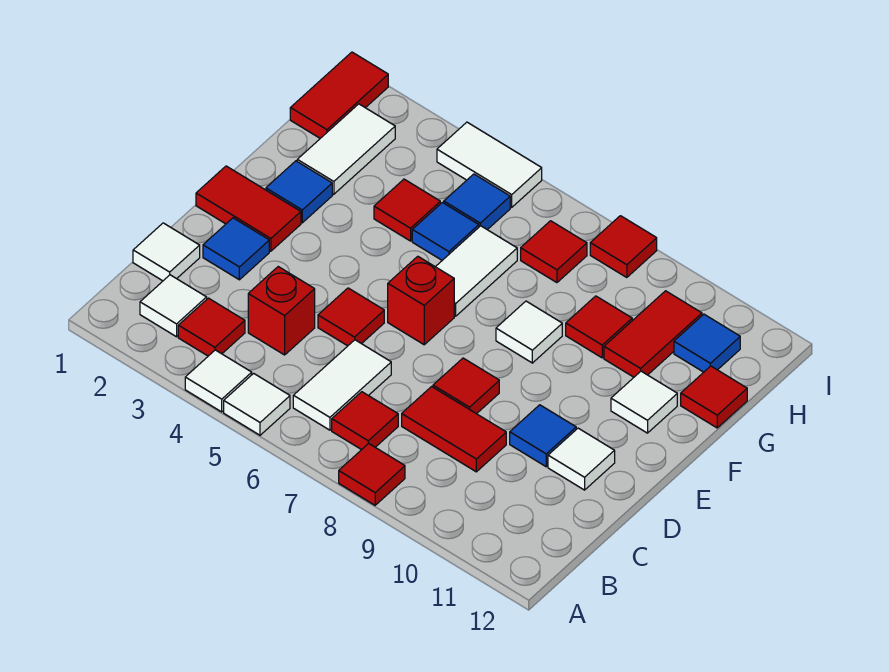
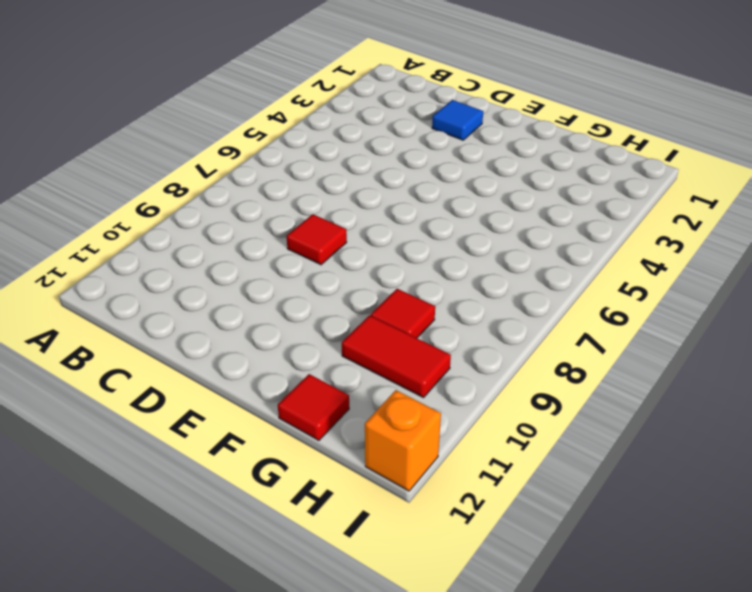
orange brick I12 level 1 -> none
none -> white tile A4 level 1
none -> white tile A5 level 1
none -> red tile A8 level 1
none -> white tile B2 level 1

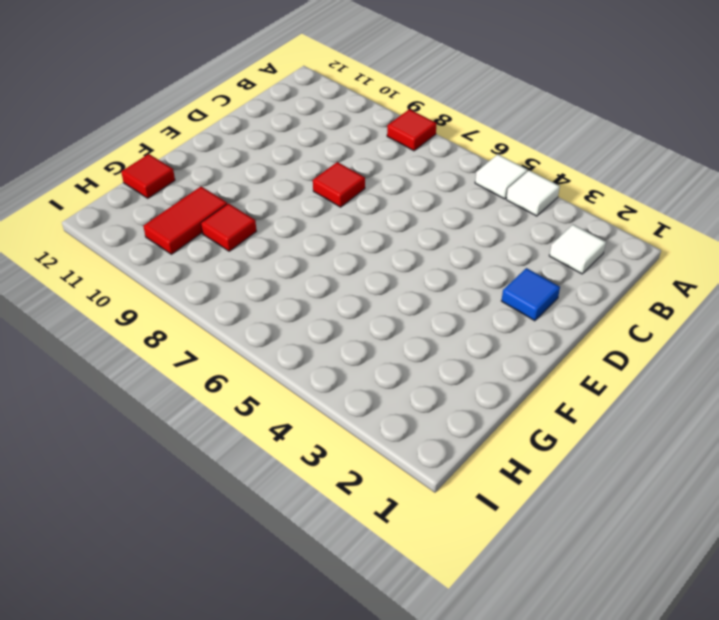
none -> red tile B3 level 1
none -> white tile B6:C6 level 1
none -> red tile B7 level 1
none -> white tile C1 level 1

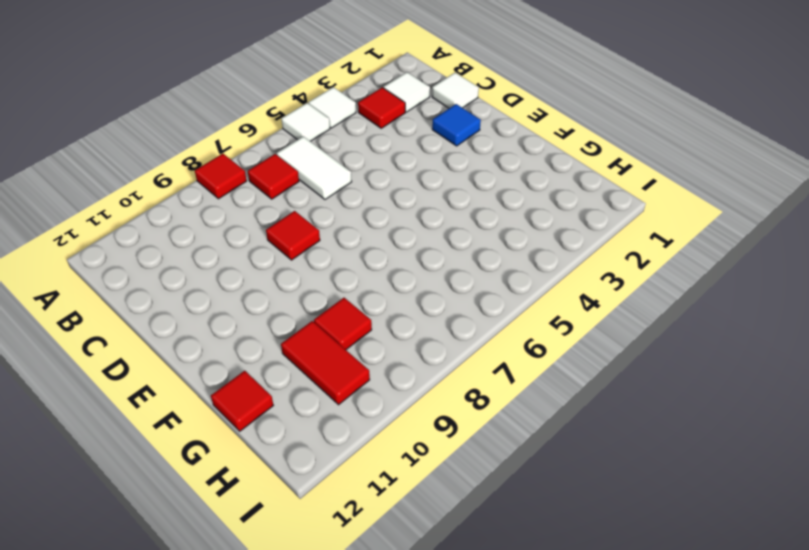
none -> red brick C4 level 1
none -> red tile C8:C9 level 1
none -> red tile D5 level 1
none -> blue tile D10 level 1

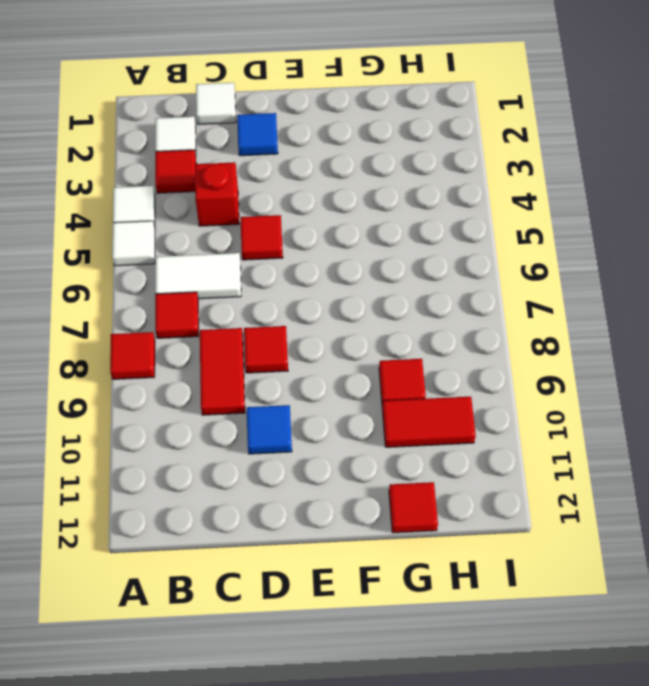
none -> white tile D11 level 1
none -> red tile E1:E2 level 1
none -> red brick E6 level 1
none -> blue tile F2 level 1

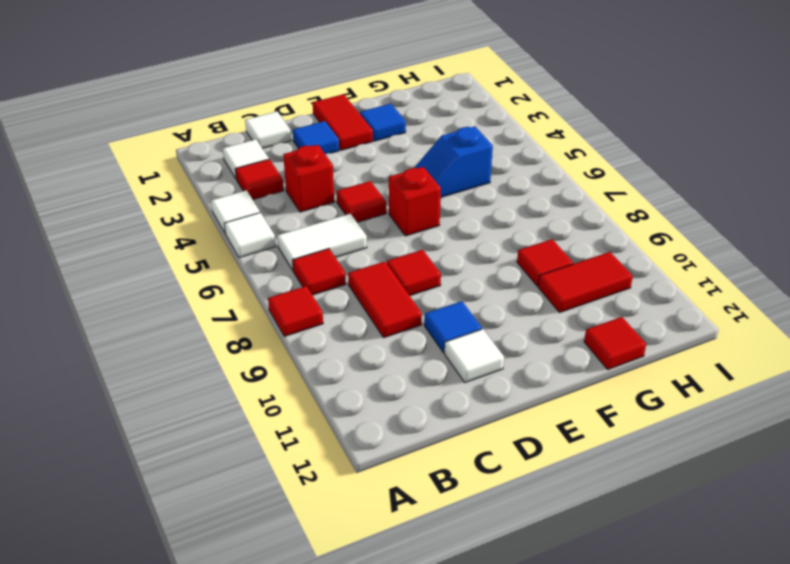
blue slope F5:G5 level 1 top G -> blue tile G5 level 1
none -> white tile F6:G6 level 1
none -> white tile F8 level 1
none -> white tile F11 level 1
none -> white tile G2:H2 level 1

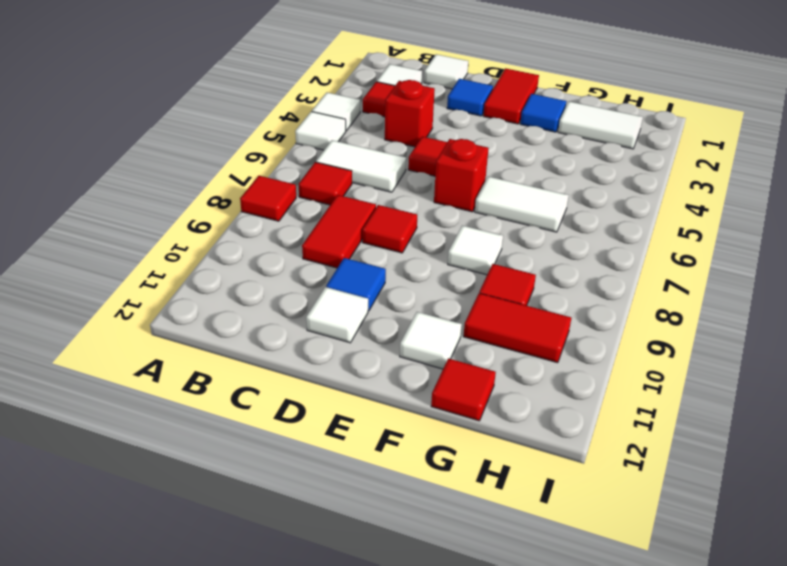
none -> red tile G4 level 1
none -> blue tile G5 level 1
none -> red tile H1:I1 level 1
none -> blue tile H5 level 1

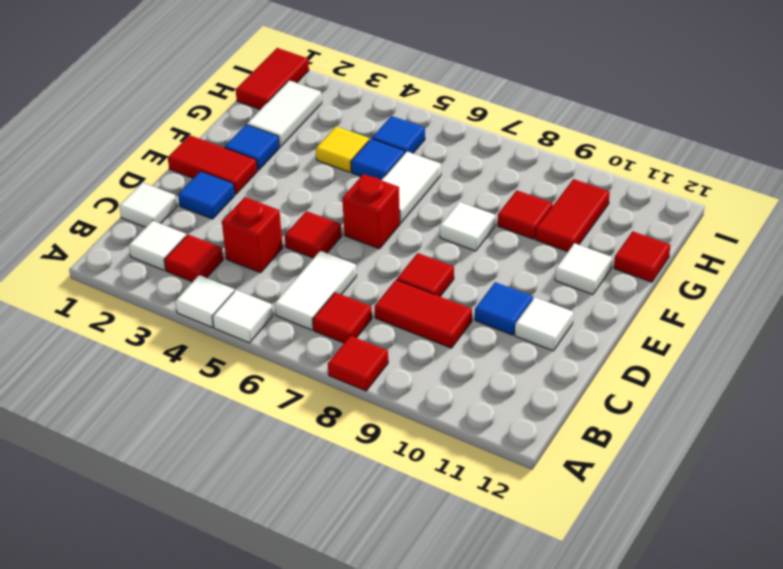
yellow tile G4 level 1 -> red tile G4 level 1
none -> red tile H7 level 1
none -> blue tile H11 level 1
none -> white tile I4:I5 level 1
none -> red tile I8 level 1

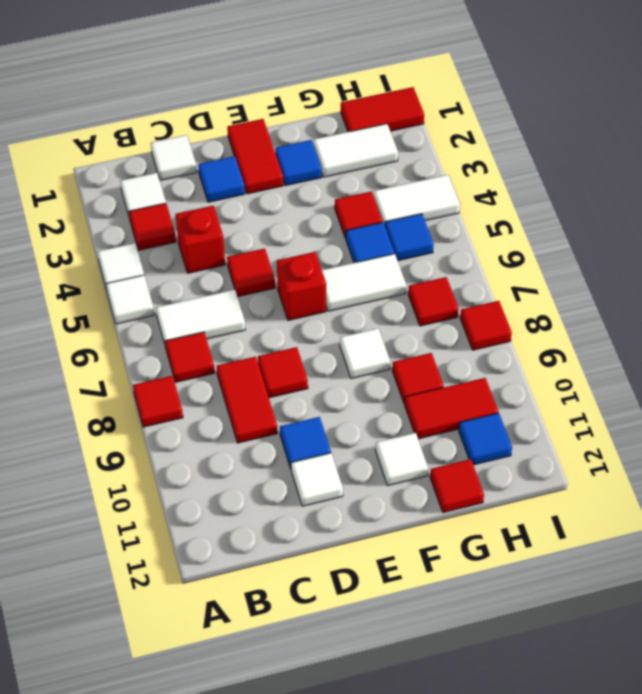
white tile H4:I4 level 1 -> white tile I4:I5 level 1

